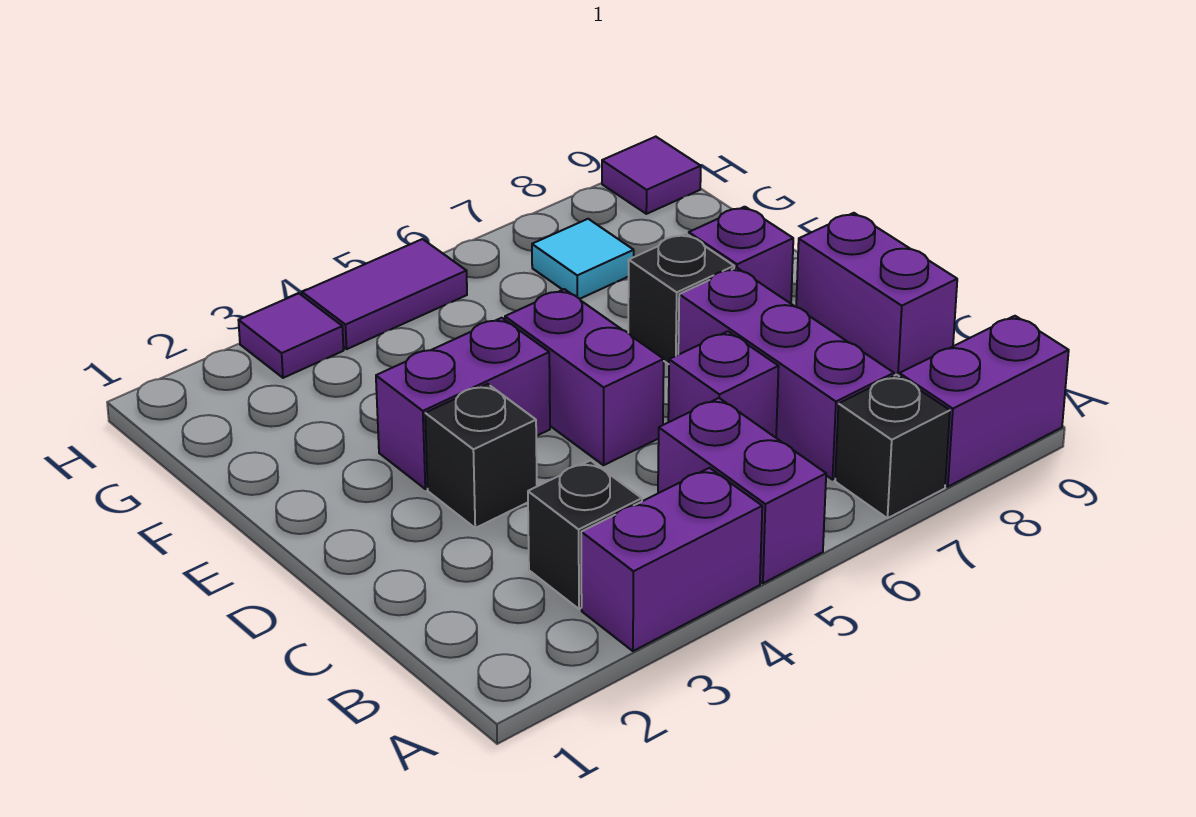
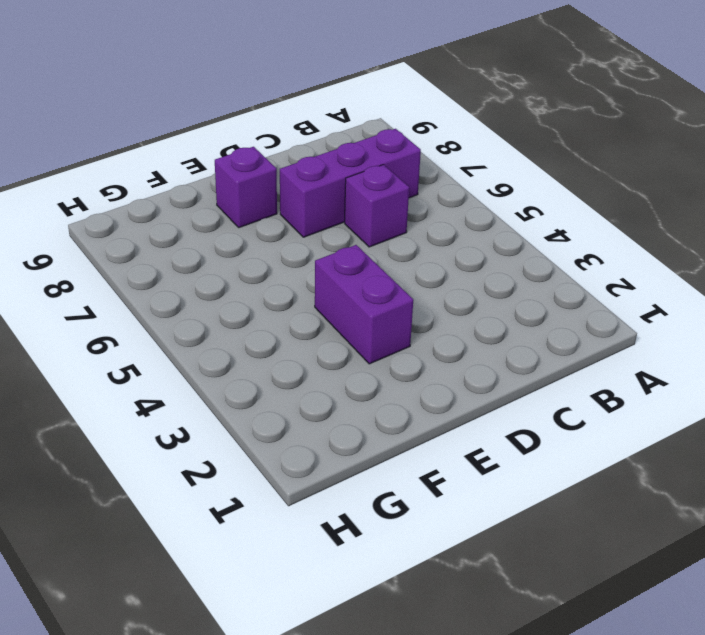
none -> purple brick A3:A4 level 1
none -> purple brick A5:B5 level 1
none -> black brick A7 level 1

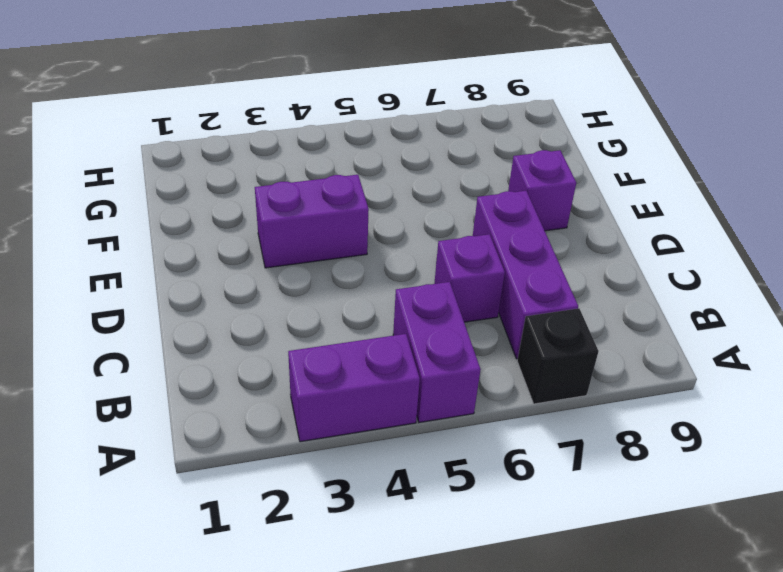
none -> purple brick A8:A9 level 1
none -> black brick B3 level 1
none -> purple brick C9:D9 level 1

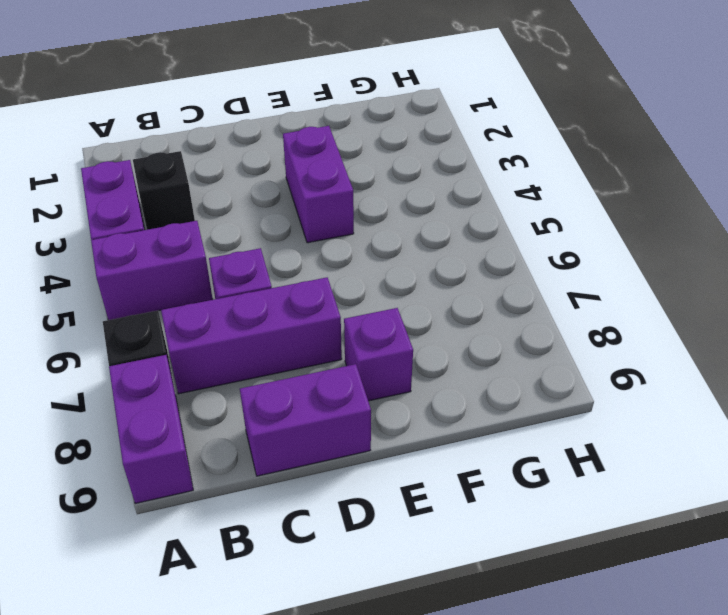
none -> black brick D3 level 1
none -> purple brick D5:E5 level 1
none -> black brick E7 level 1

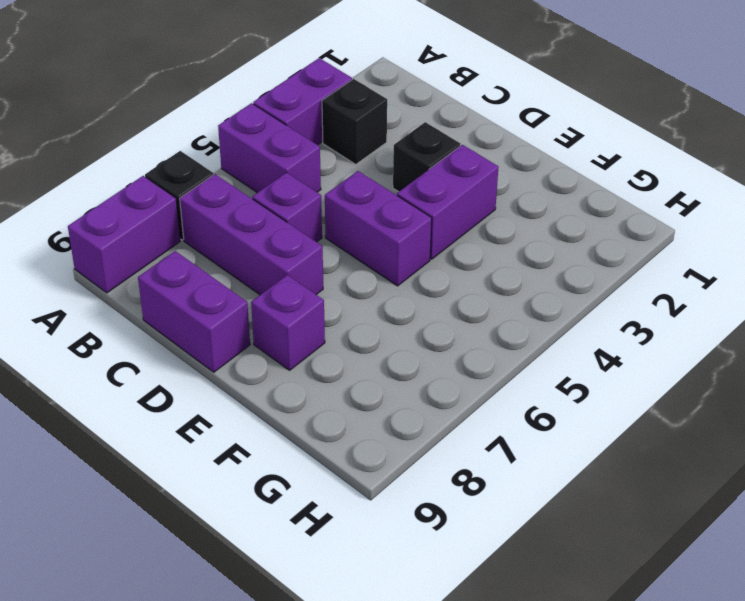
none -> black brick E7 level 1
none -> cyan tile G7 level 1
none -> purple tile H3 level 1

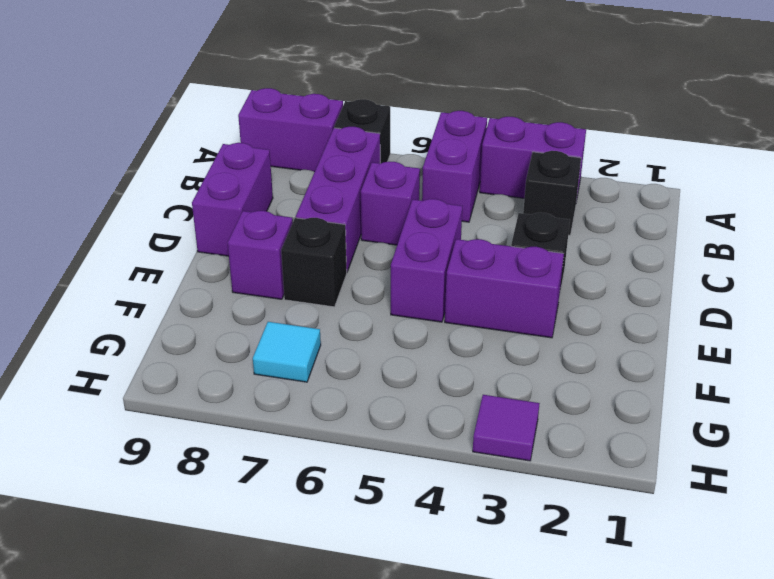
none -> purple tile H4:H5 level 1
none -> purple tile H9 level 1

